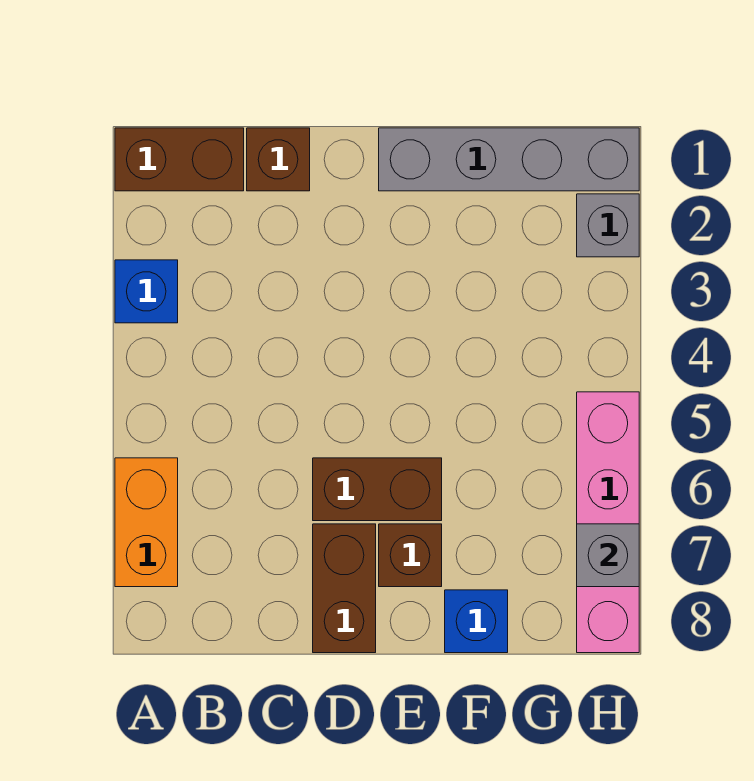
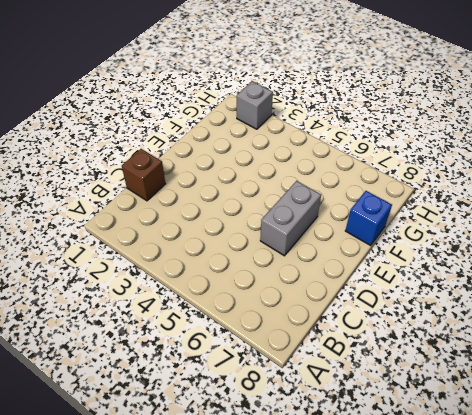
grey brick D6:E6 level 1 -> brown brick D6:E6 level 1
none -> brown brick A1:B1 level 1
none -> blue brick A3 level 1
none -> orange brick A6:A7 level 1

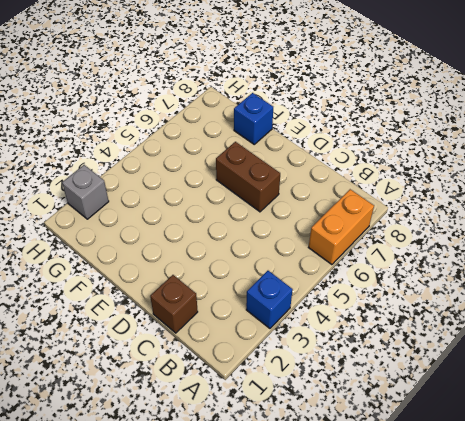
none -> brown brick A1:B1 level 1
none -> brown brick D7:D8 level 1
none -> grey brick E1:H1 level 1

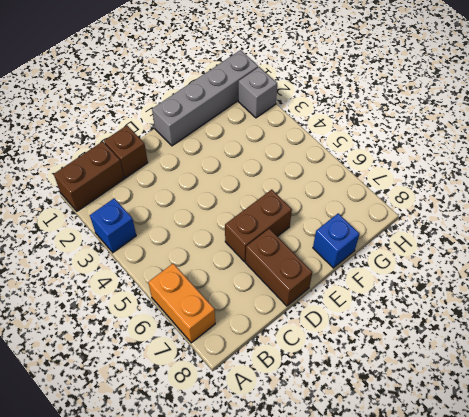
none -> brown brick E7 level 1
none -> pink brick H5:H8 level 1
none -> grey brick H7 level 2

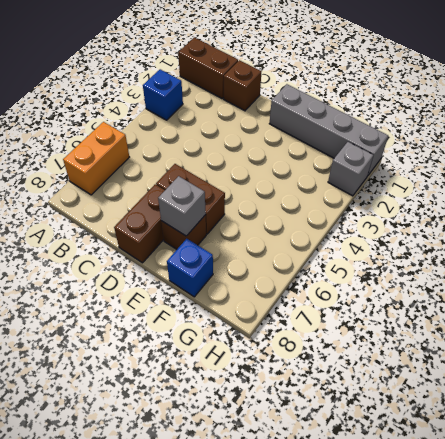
grey brick E7 level 2 -> grey brick H7 level 2
none -> pink brick H5:H8 level 1

